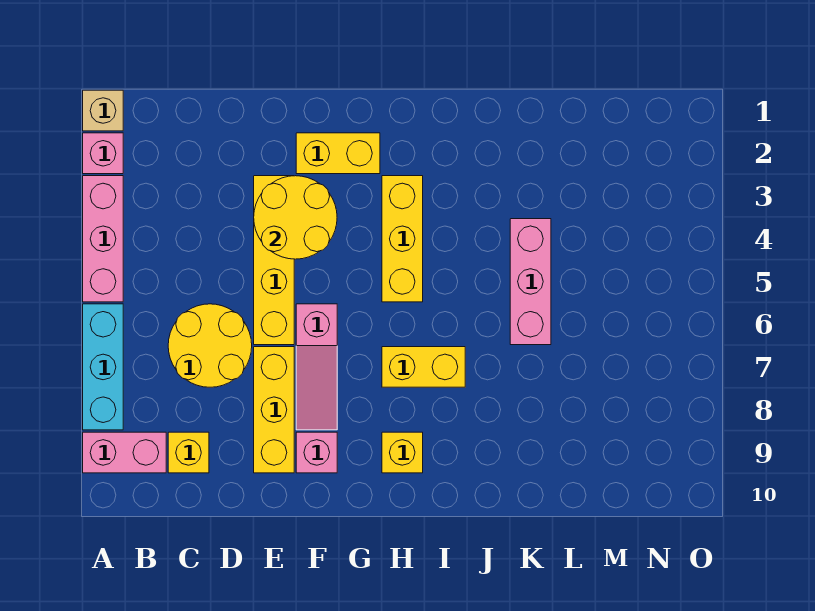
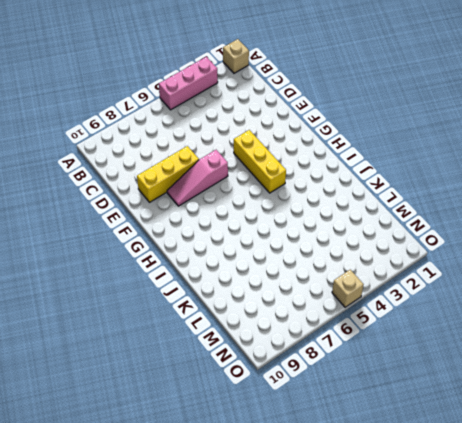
yellow brick F4:H4 level 1 -> yellow brick H3:H5 level 1
tan brick O5 level 1 -> none
none -> pink brick A2 level 1
none -> cyan brick A6:A8 level 1
none -> pink brick A9:B9 level 1

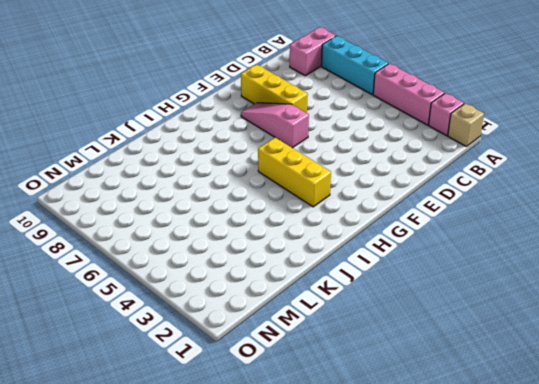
none -> yellow round brick C6:D7 level 1
none -> yellow brick C9 level 1
none -> yellow brick E3:E6 level 1

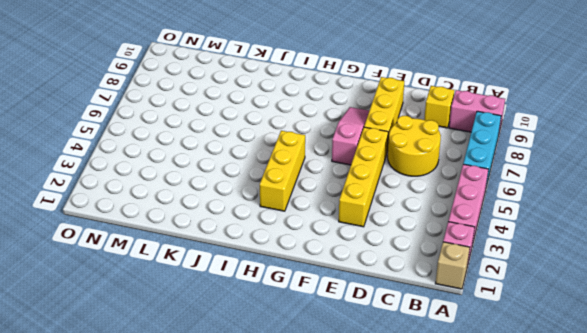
none -> yellow brick F2:G2 level 1
none -> pink brick F9 level 1
none -> yellow brick H7:I7 level 1

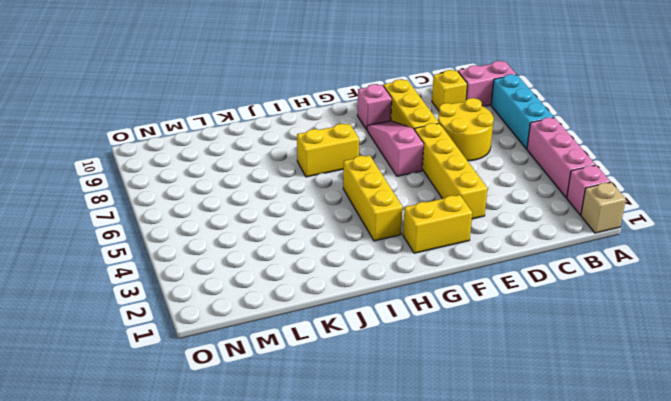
none -> yellow brick H9 level 1
none -> pink brick K4:K6 level 1
none -> yellow round brick E3:F4 level 2

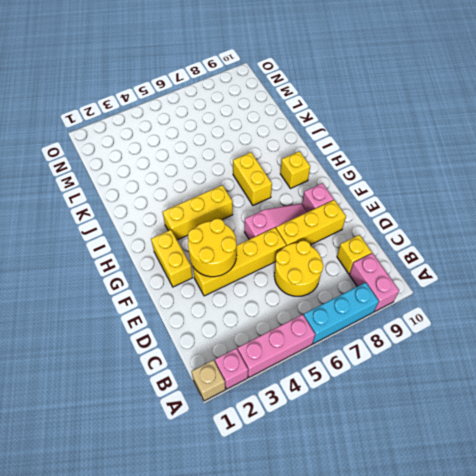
none -> pink brick K4:K6 level 1

